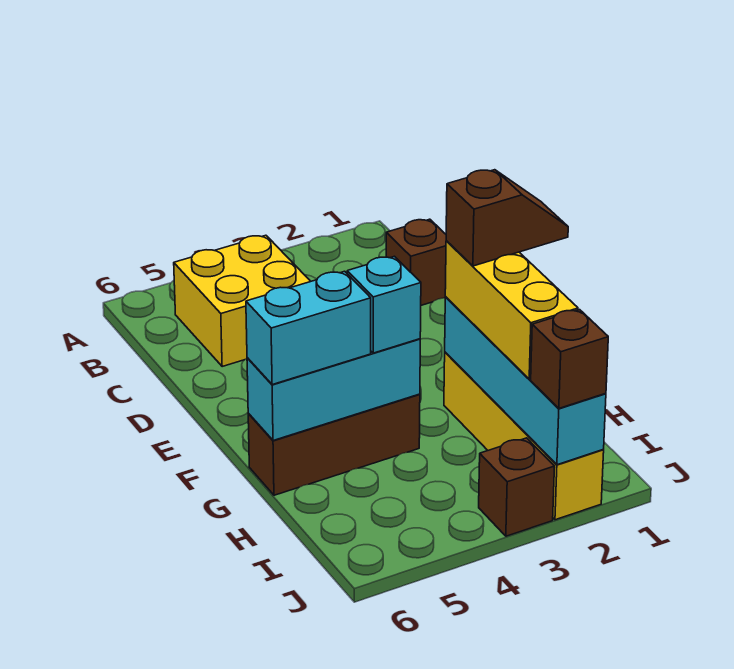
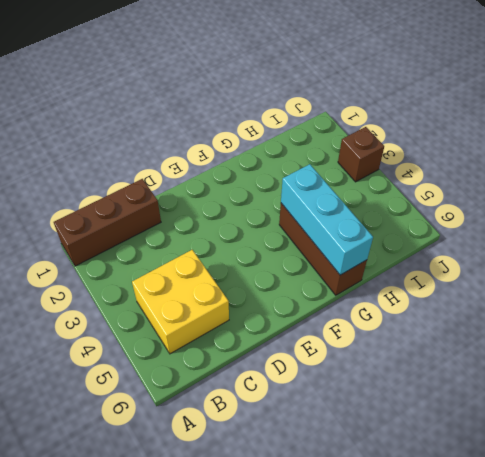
brown brick A1:C1 level 1 -> brown brick C1 level 1
none -> yellow brick G2:J2 level 1
none -> cyan brick G2:J2 level 2
none -> yellow brick G2:I2 level 3

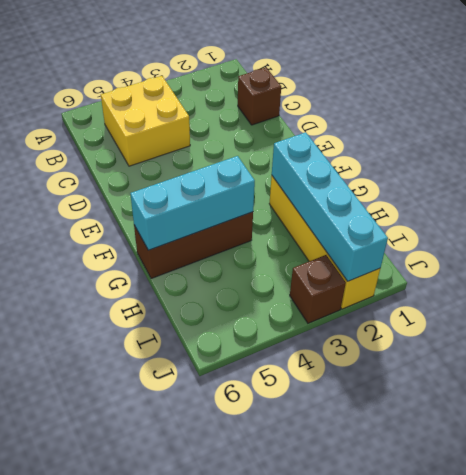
none -> yellow brick G2:I2 level 3
none -> cyan brick G4 level 3
none -> cyan brick G5:G6 level 3

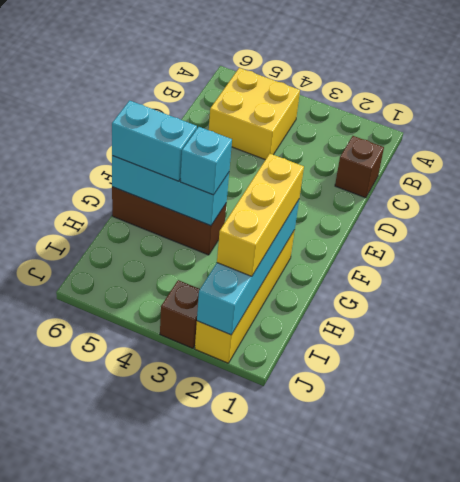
none -> brown brick J2 level 3
none -> brown slope G1:G2 level 4 top 2

